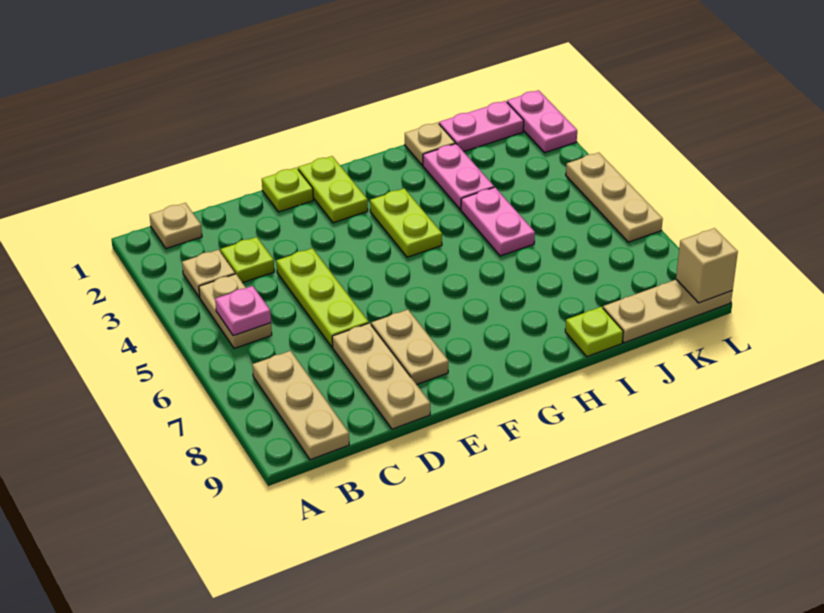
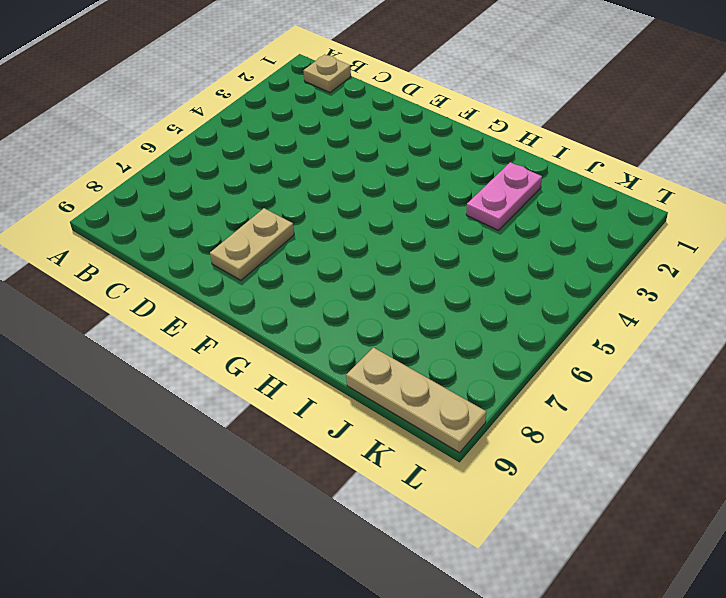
none -> tan plate B3 level 1
none -> tan plate B4:B5 level 1
none -> tan plate B7:B9 level 1

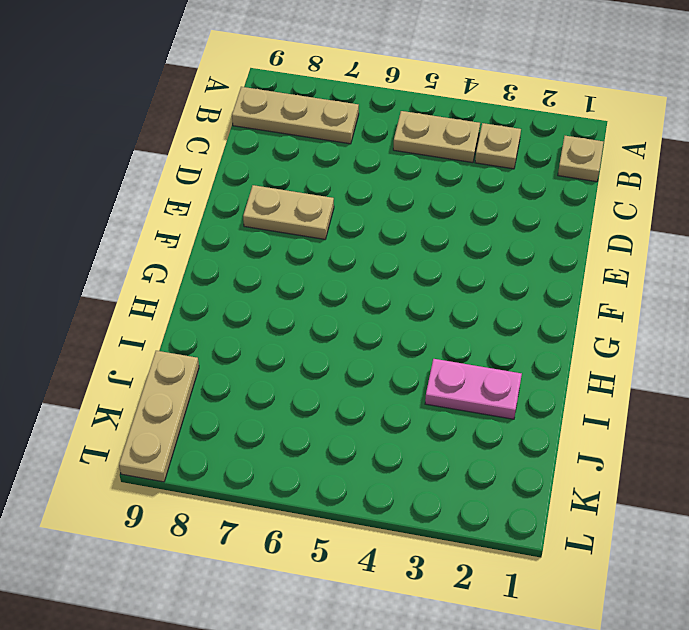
none -> lime plate C3 level 1
none -> lime plate D4:D6 level 1
none -> tan plate D7:D9 level 1

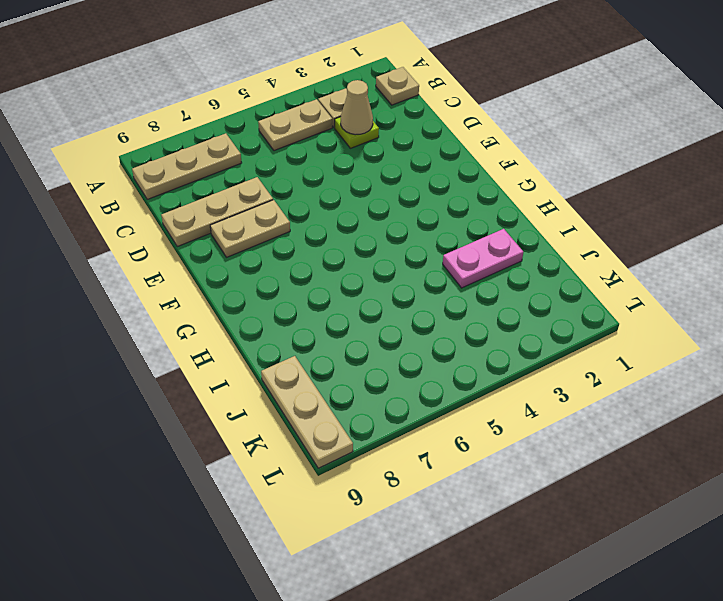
tan cone C3 level 2 -> none
none -> lime plate D4:D6 level 1
none -> lime plate E1 level 1
none -> lime plate F1:F2 level 1

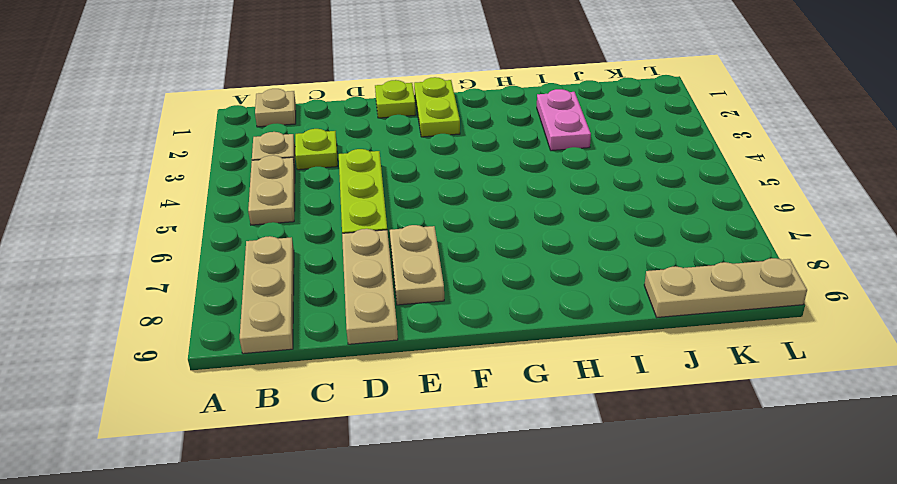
none -> lime plate G3:G4 level 1
none -> tan plate I1 level 1
none -> pink plate I4:I5 level 1

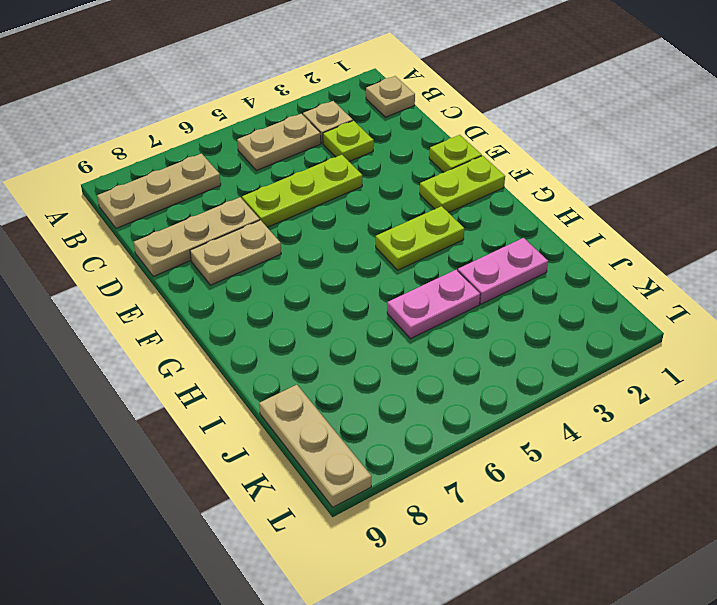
none -> tan plate I1 level 1
none -> lime plate I9 level 1
none -> pink plate J1:K1 level 1

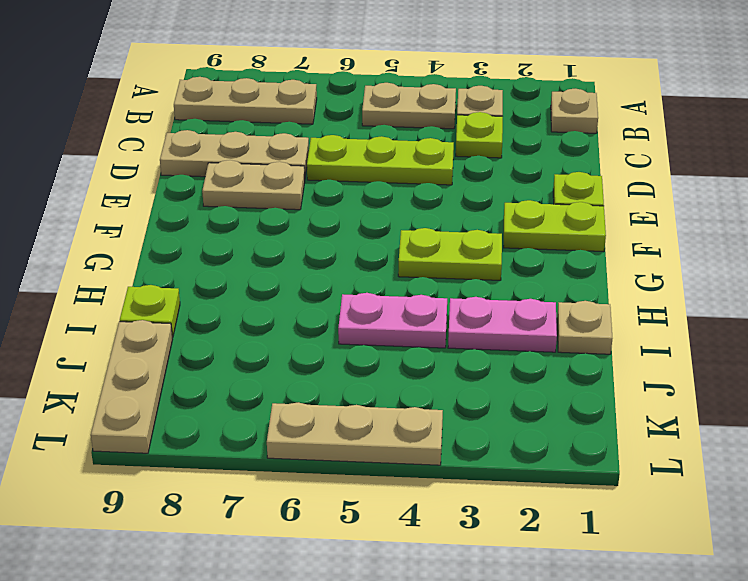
none -> pink plate J1:K1 level 1
none -> pink plate L1:L2 level 1
none -> pink plate B5 level 2

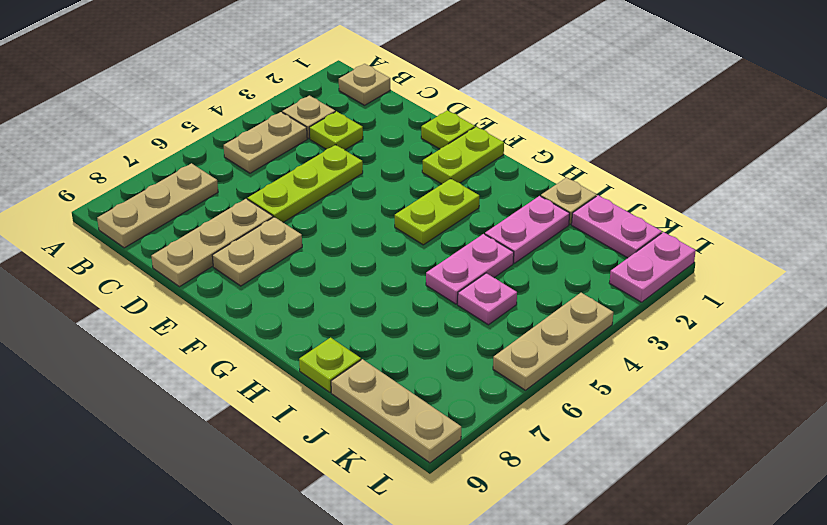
pink plate J5 level 1 -> pink plate B5 level 2
none -> tan brick L9 level 2

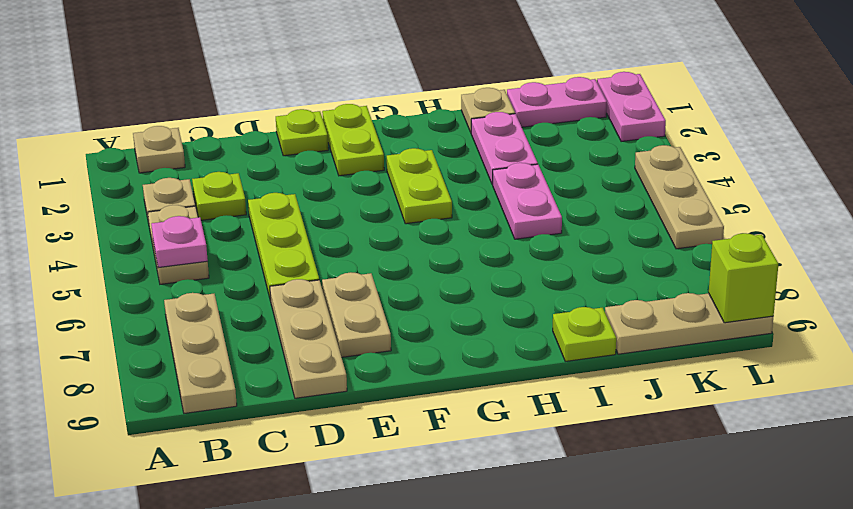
lime brick L9 level 2 -> tan brick L9 level 2

